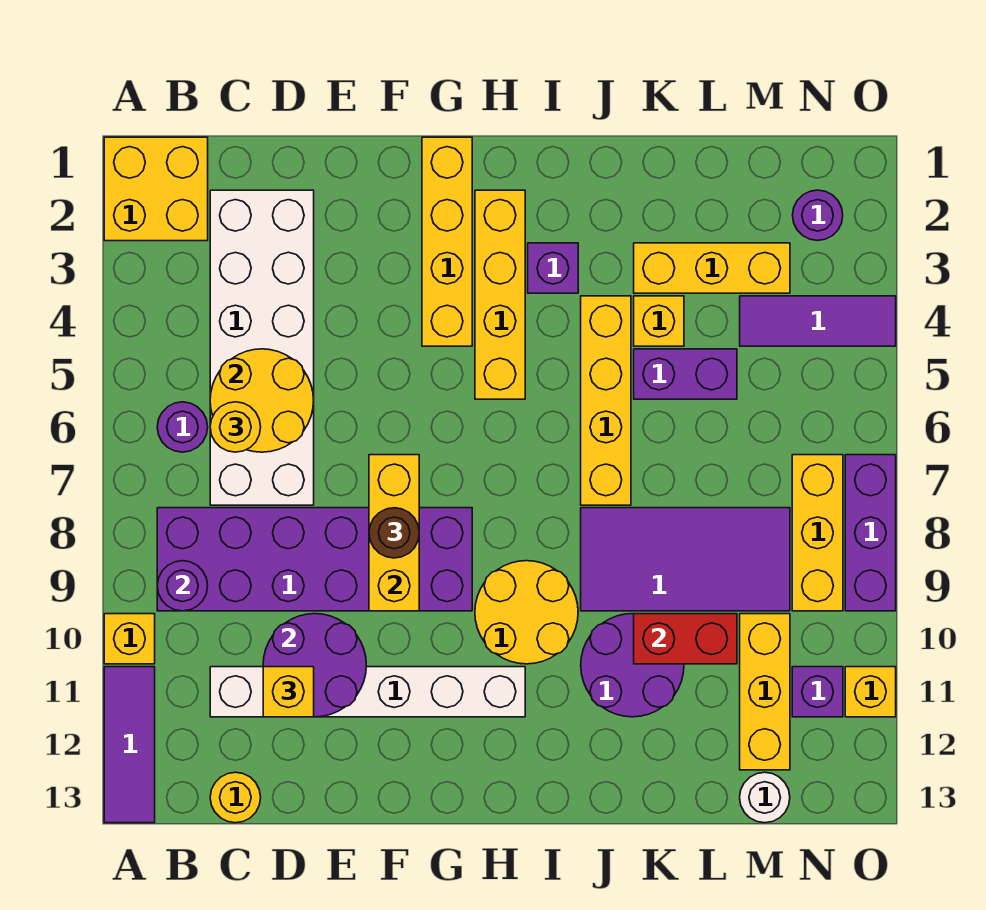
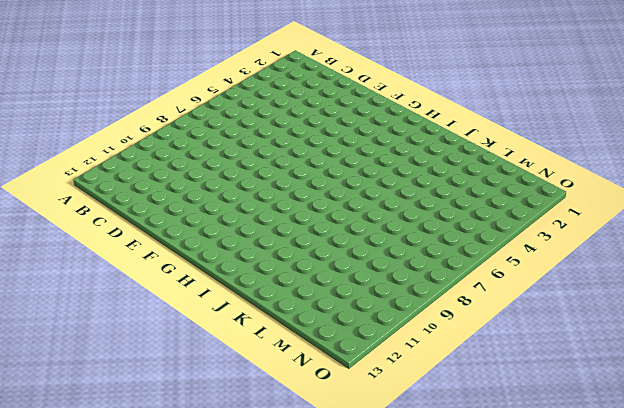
none -> yellow brick A1:B2 level 1
none -> yellow brick A10 level 1
none -> purple tile A11:A13 level 1
none -> purple round brick B6 level 1

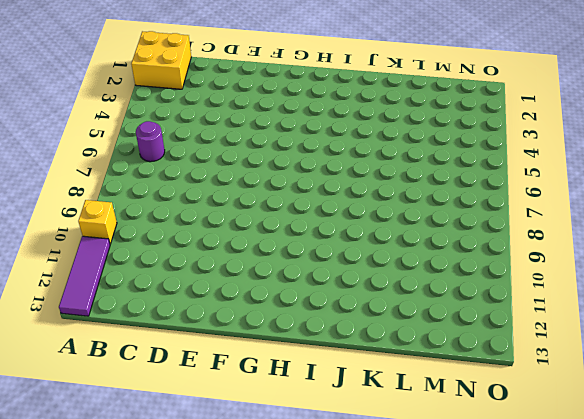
none -> purple brick B8:G9 level 1
none -> white brick C2:D7 level 1
none -> white brick C11:H11 level 1
none -> yellow round brick C13 level 1

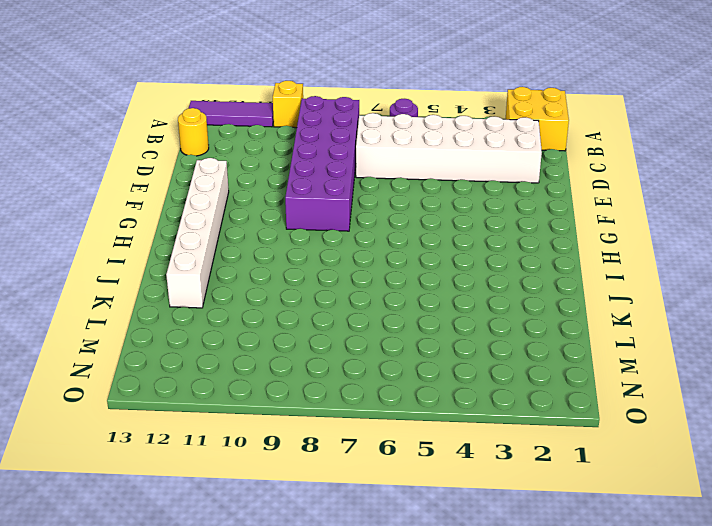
white brick F12:K12 level 1 -> white brick C11:H11 level 1
none -> yellow brick G1:G4 level 1
none -> yellow brick H2:H5 level 1
none -> yellow round brick H9:I10 level 1
none -> purple brick I3 level 1

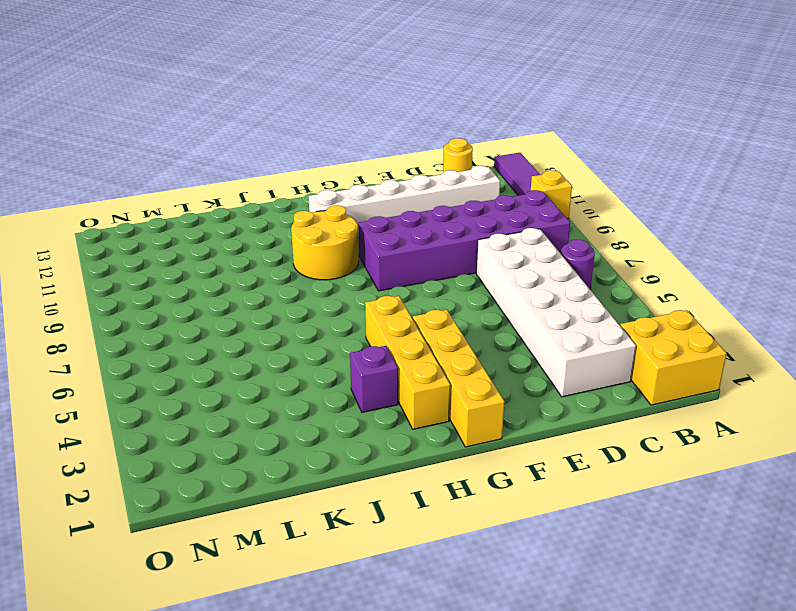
none -> yellow brick J4:J7 level 1
none -> purple tile J8:M9 level 1
none -> purple round brick J10:K11 level 1
none -> yellow brick K3:M3 level 1

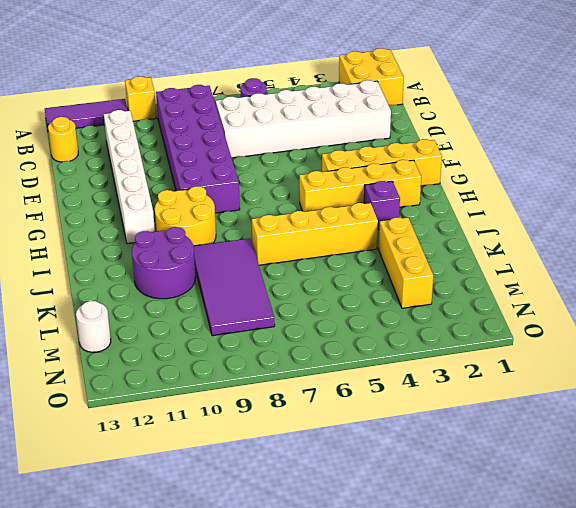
none -> yellow brick K4 level 1
none -> purple brick K5:L5 level 1
none -> purple tile M4:O4 level 1
none -> yellow brick M10:M12 level 1

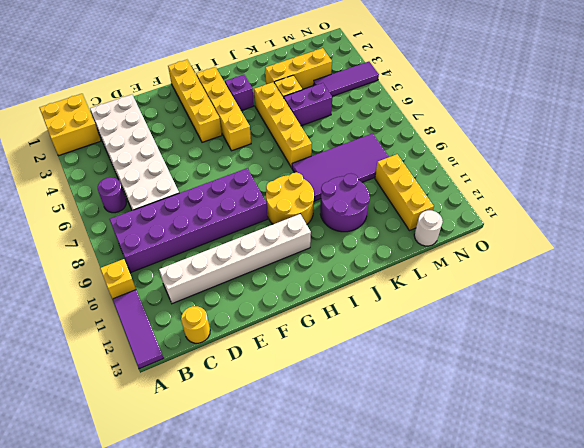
none -> purple round brick N2 level 1
none -> yellow brick N7:N9 level 1
none -> purple brick N11 level 1
none -> purple brick O7:O9 level 1

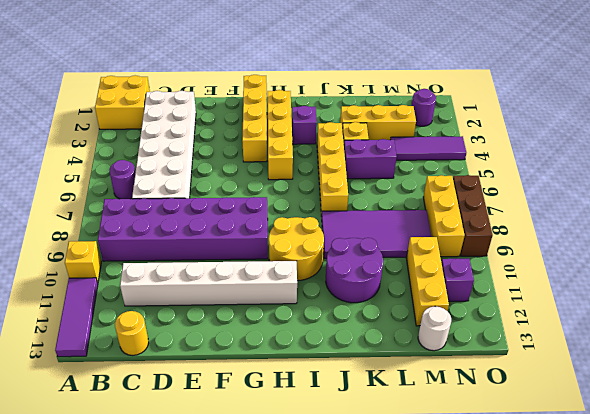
brown brick O7:O9 level 1 -> purple brick O7:O9 level 1
none -> yellow brick O11 level 1
none -> purple round brick B9 level 2
none -> yellow round brick C5:D6 level 2
none -> purple round brick D10:E11 level 2

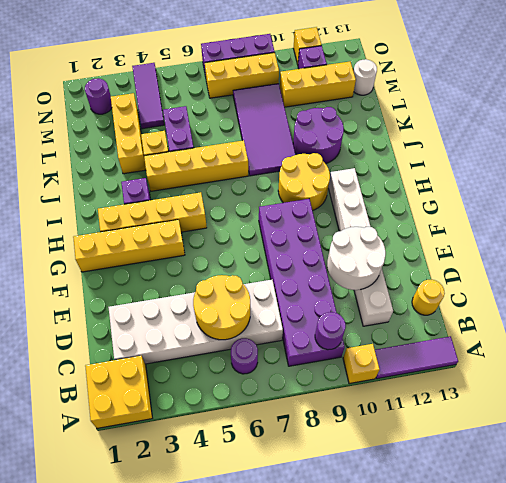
white round brick D10:E11 level 2 -> purple round brick D10:E11 level 2
none -> yellow brick F7:F9 level 2
none -> red brick K10:L10 level 2
none -> yellow round brick C6 level 3
none -> yellow brick D11 level 3

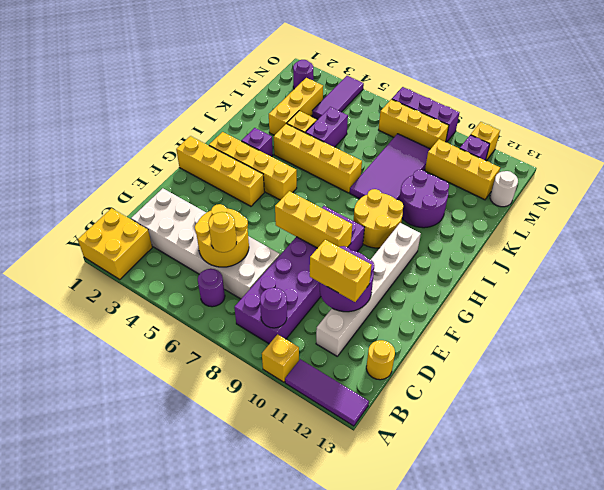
yellow brick D10:D11 level 3 -> yellow brick D11 level 3
none -> red brick K10:L10 level 2
none -> brown round brick F8 level 3

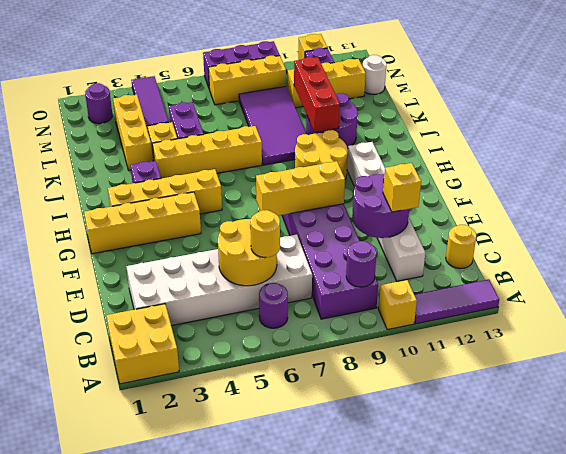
red brick J10:L10 level 2 -> red brick K10:L10 level 2
none -> brown round brick F8 level 3

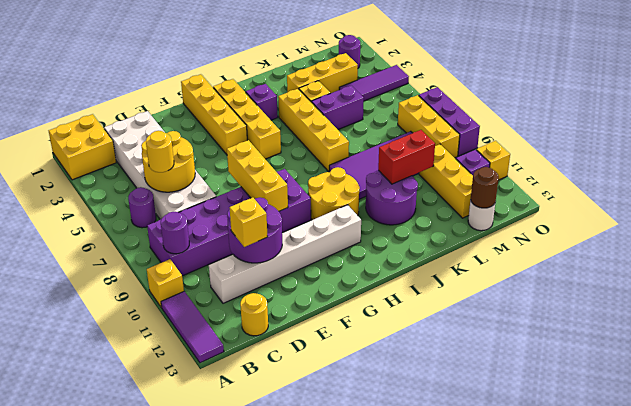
brown round brick M13 level 2 -> brown round brick F8 level 3

